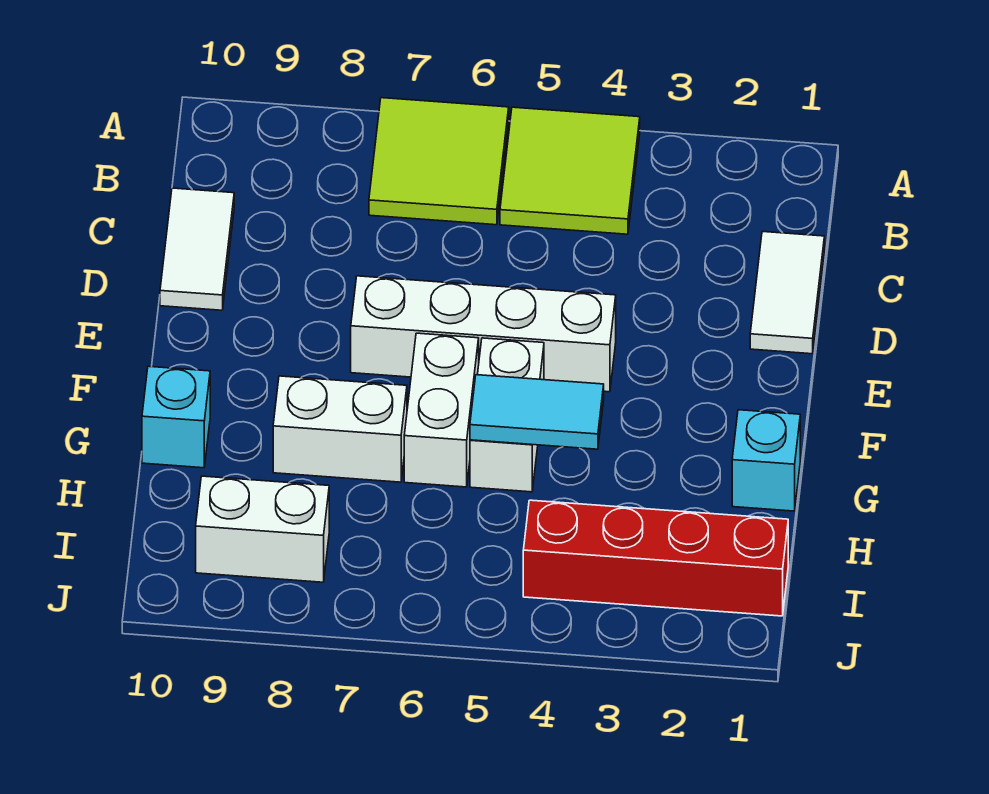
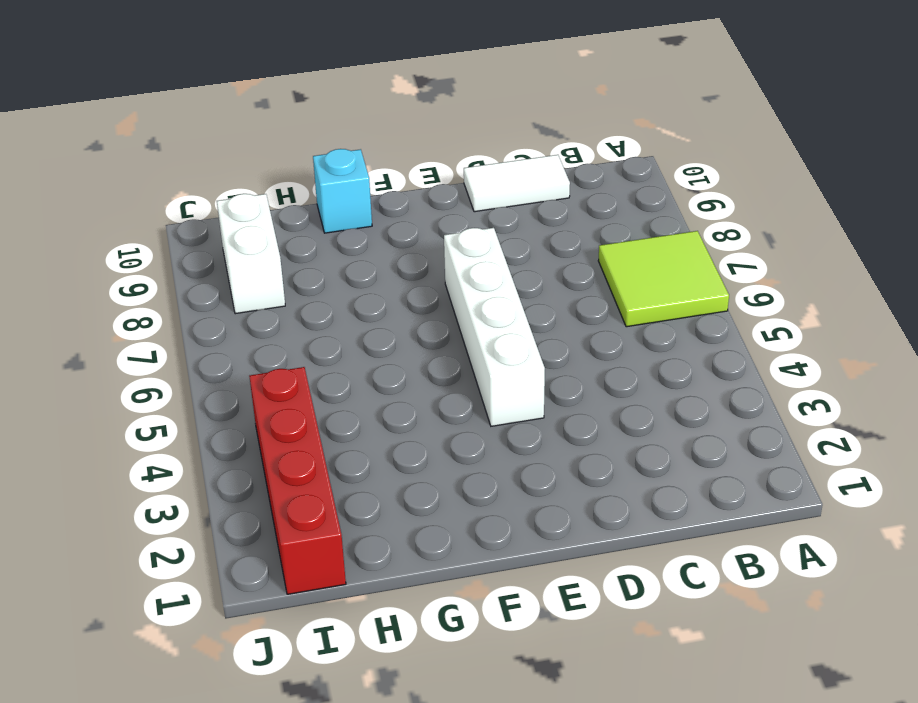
none -> lime tile A4:B5 level 1
none -> white tile C1:D1 level 1
none -> white brick F5:G5 level 1

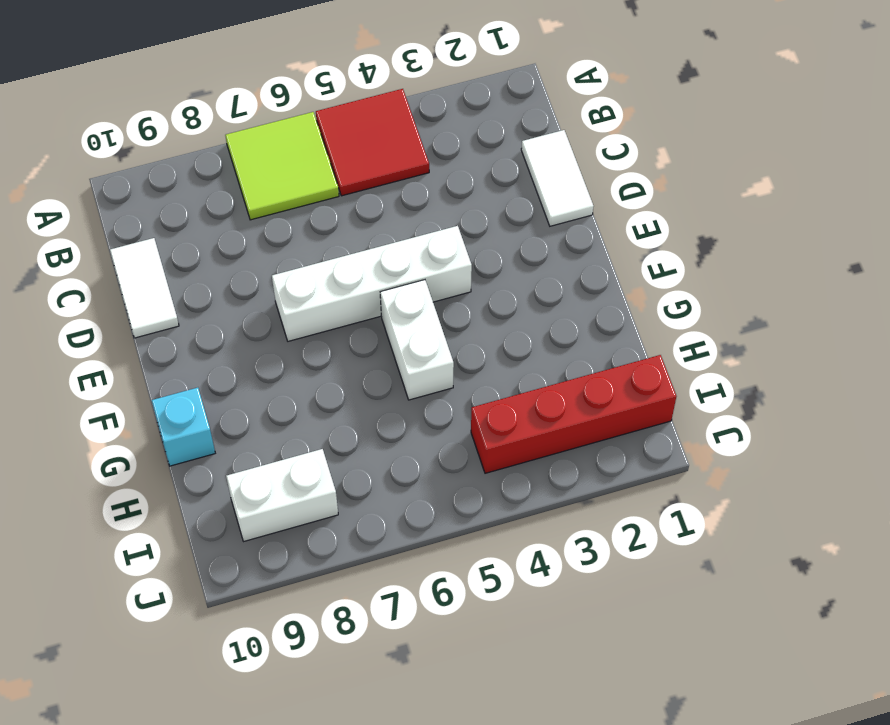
red tile A4:B5 level 1 -> lime tile A4:B5 level 1
none -> white brick F6:G6 level 1
none -> cyan brick G1 level 1
none -> white brick G7:G8 level 1

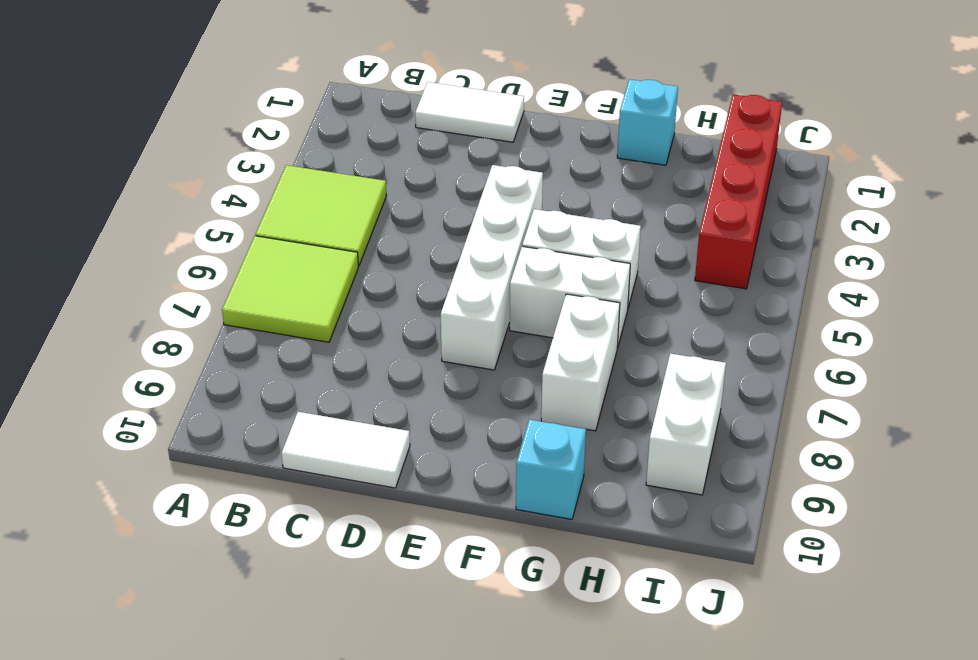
none -> cyan tile G4:G5 level 2

